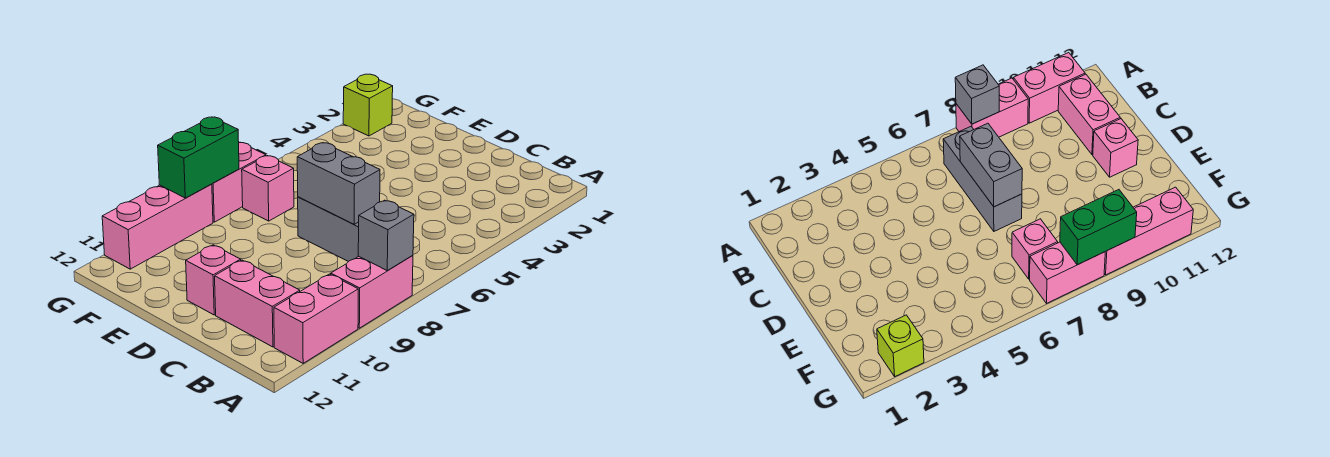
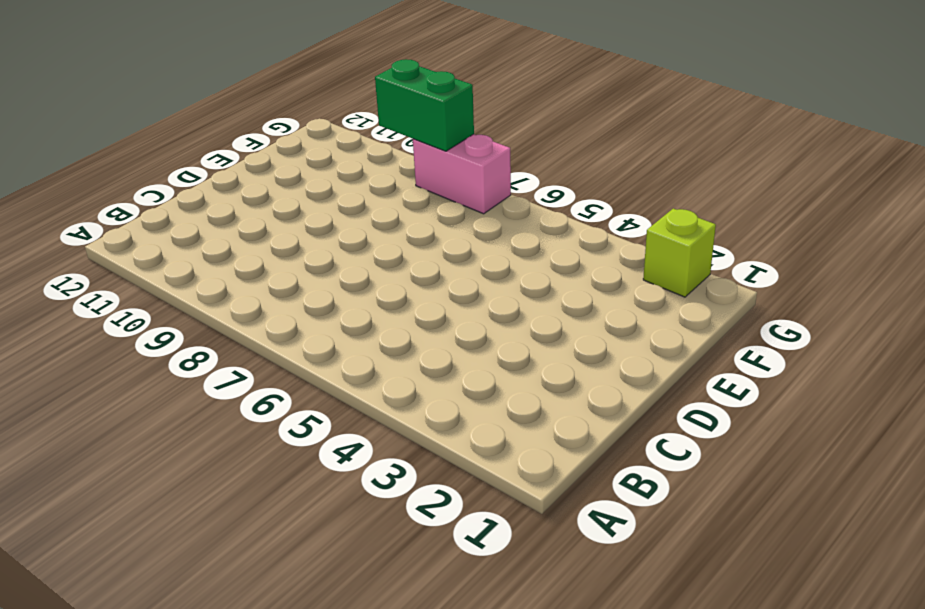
none -> pink brick A8:A9 level 1
none -> pink brick A10:A11 level 1
none -> grey brick B7:D7 level 1

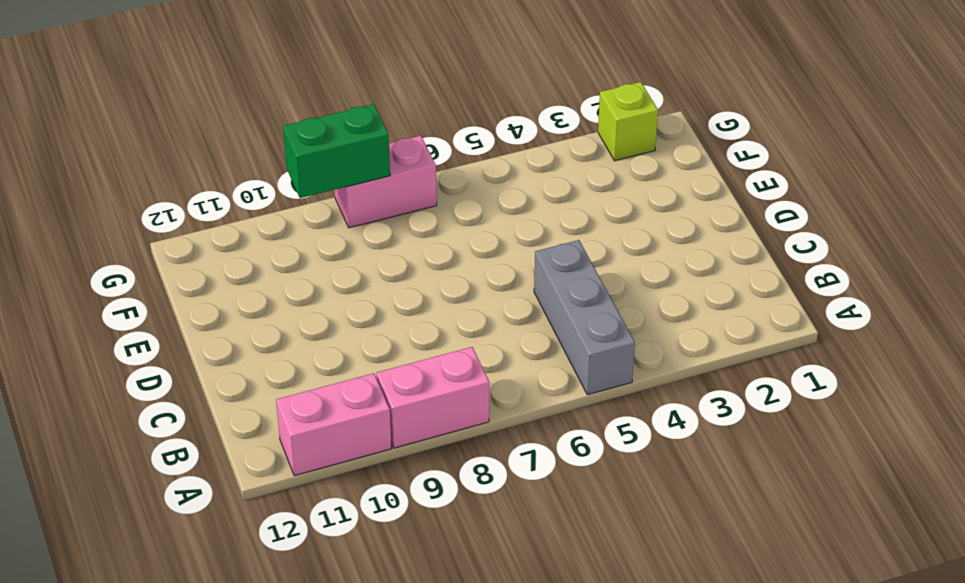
grey brick A5:C5 level 1 -> grey brick B7:D7 level 1
none -> pink brick B11:C11 level 1
none -> pink brick D11 level 1
none -> pink brick F7 level 1

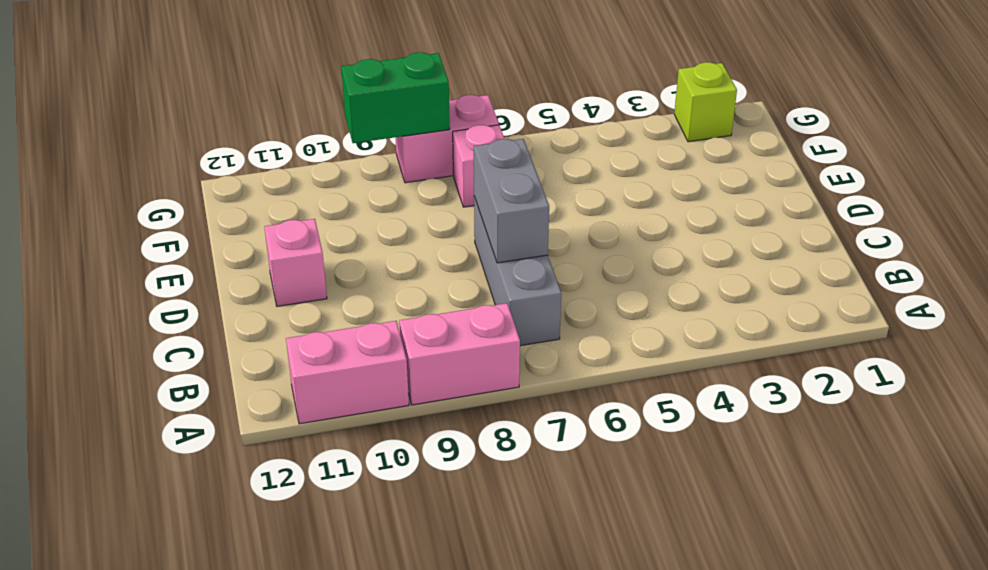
none -> pink brick B11:C11 level 1
none -> pink brick G9:G11 level 1
none -> grey brick A8 level 2

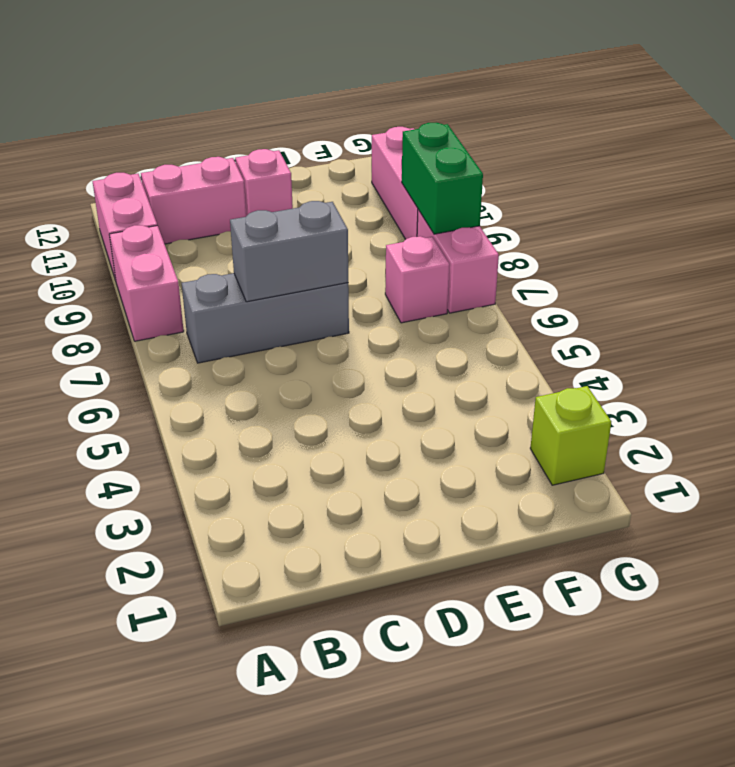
none -> grey brick A8 level 2

